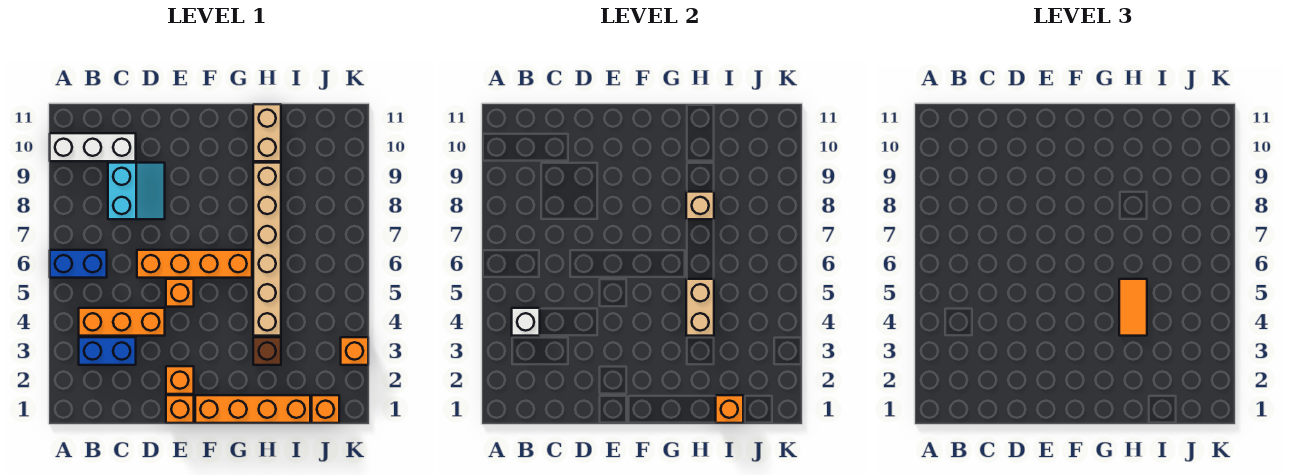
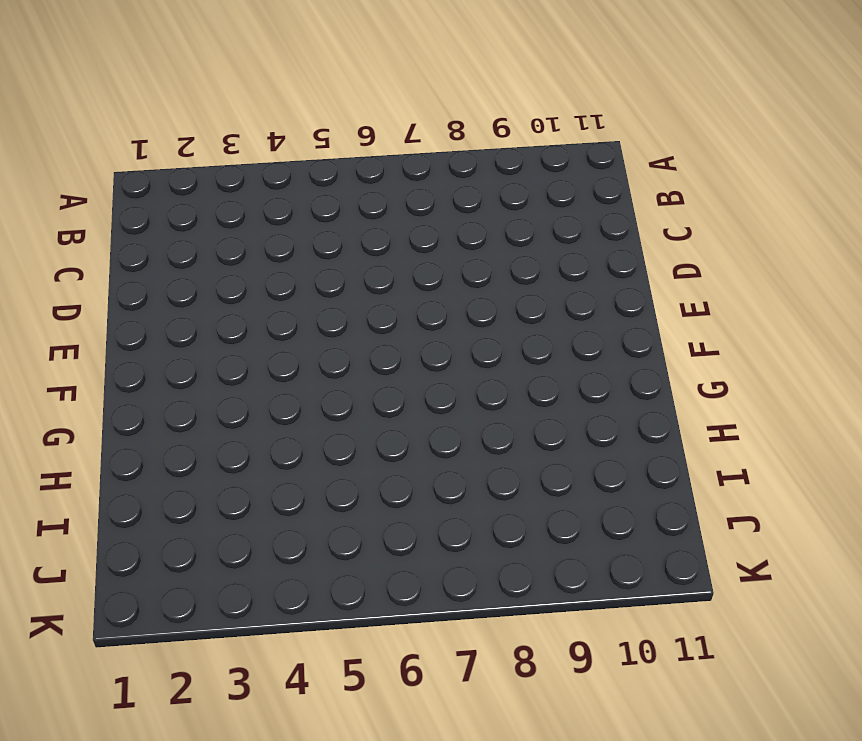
none -> blue brick A6:B6 level 1
none -> white brick A10:C10 level 1
none -> blue brick B3:C3 level 1

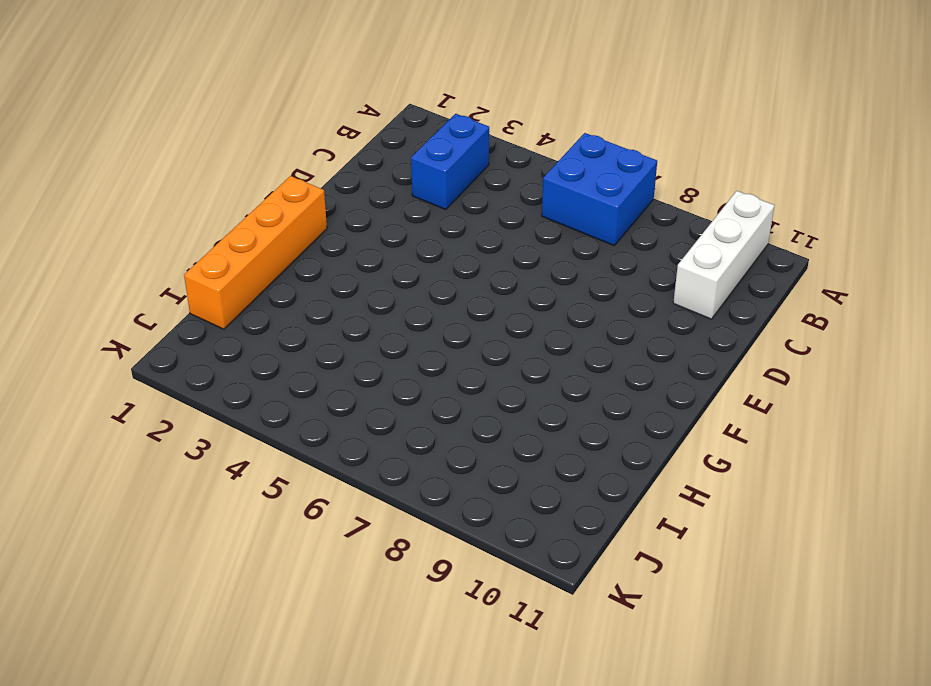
blue brick A6:B7 level 1 -> blue brick A6:B6 level 1
none -> orange brick B4:D4 level 1
none -> cyan slope C8:D9 level 1 top C
none -> orange brick D6:G6 level 1

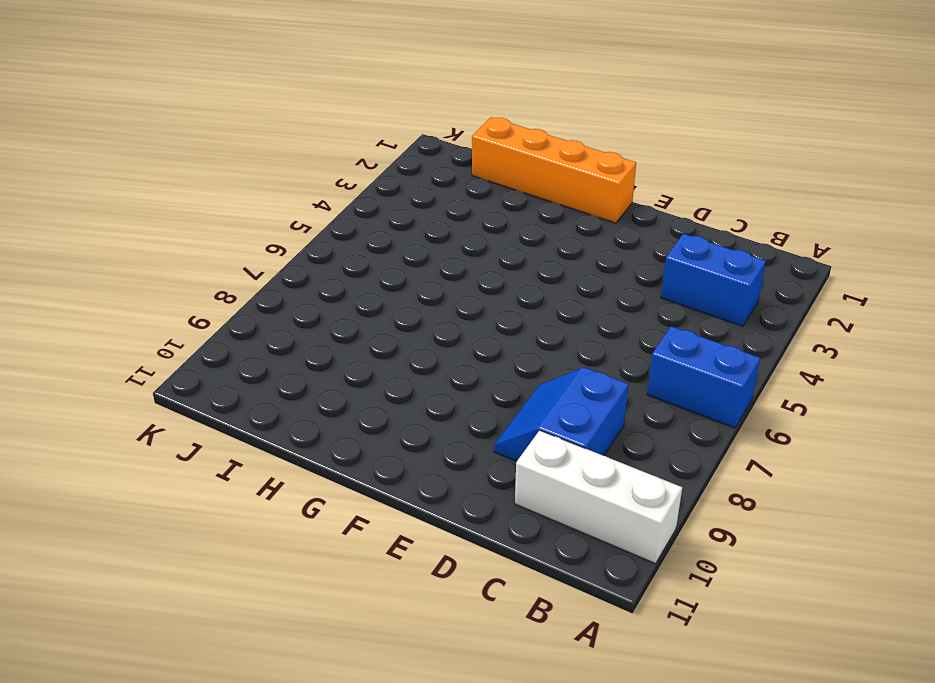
blue slope C8:D9 level 1 top C -> cyan slope C8:D9 level 1 top C
none -> orange brick B4:D4 level 1
none -> orange brick D6:G6 level 1
none -> orange brick E1 level 1

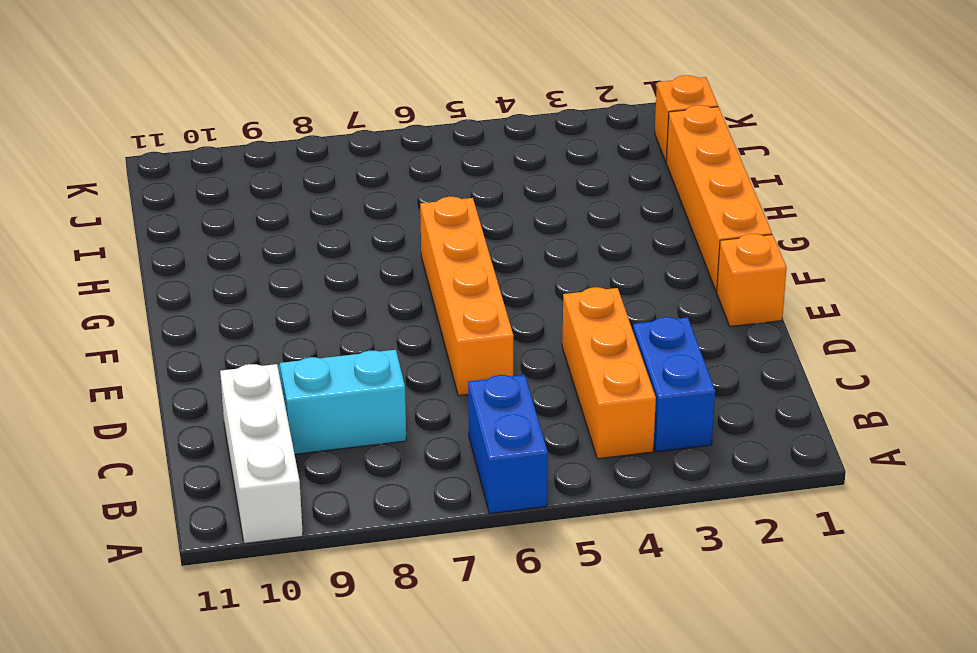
none -> orange brick E2 level 1
none -> orange brick E5 level 1
none -> brown brick H3 level 1

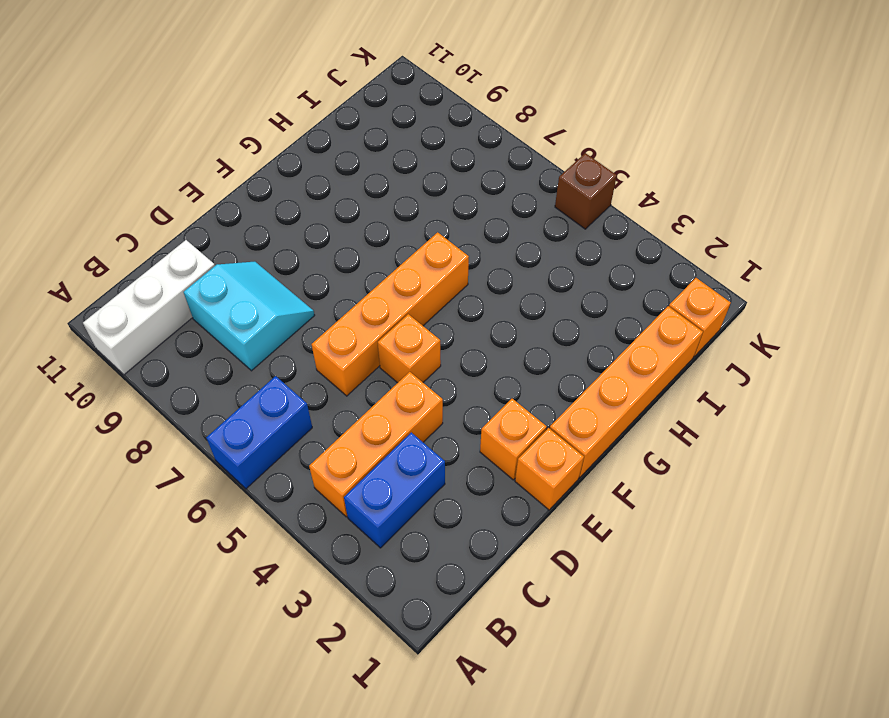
brown brick K5 level 1 -> brown brick H3 level 1
none -> tan brick H4:H9 level 1
none -> tan brick H10:H11 level 1
none -> orange brick K3 level 1

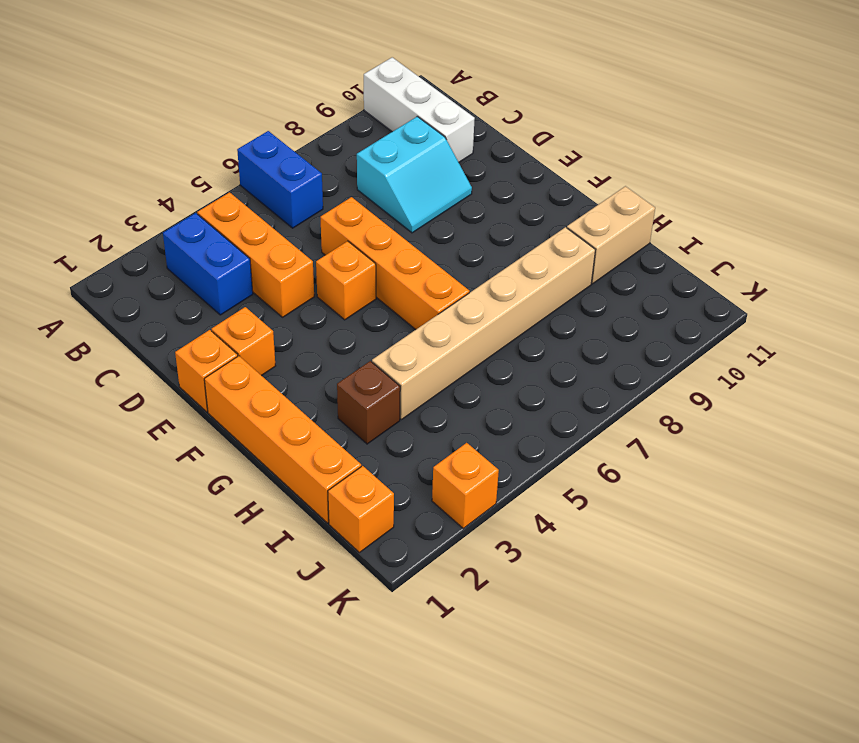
none -> white brick B4 level 2
none -> tan brick H4:H5 level 2
none -> tan brick H8 level 2

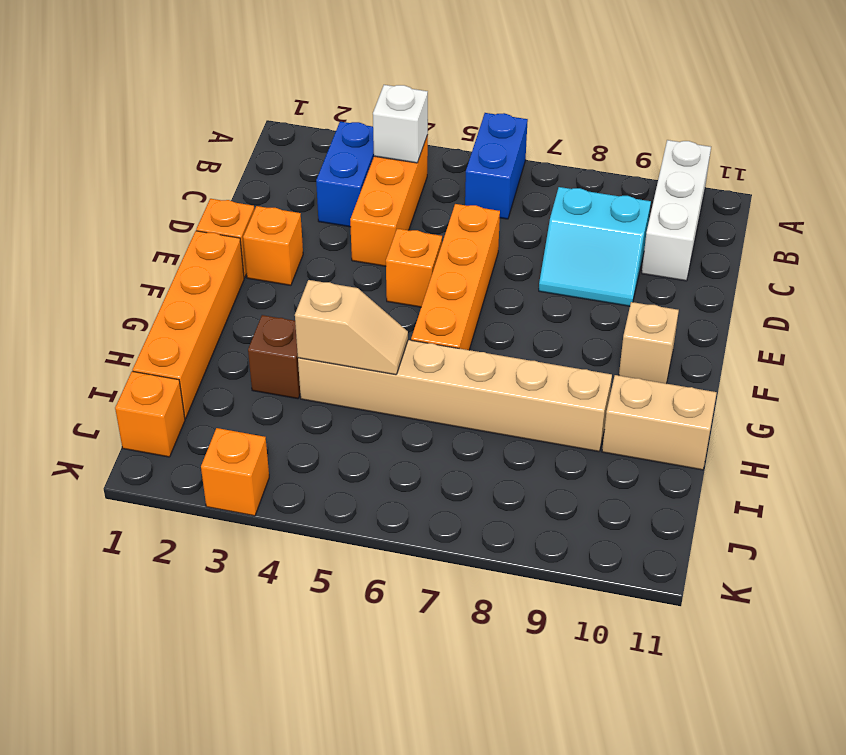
tan brick F10 level 1 -> tan brick H8 level 2
tan slope H4:H5 level 2 top 4 -> tan brick H4:H5 level 2
none -> orange brick I1 level 2
none -> orange tile H4:H5 level 3

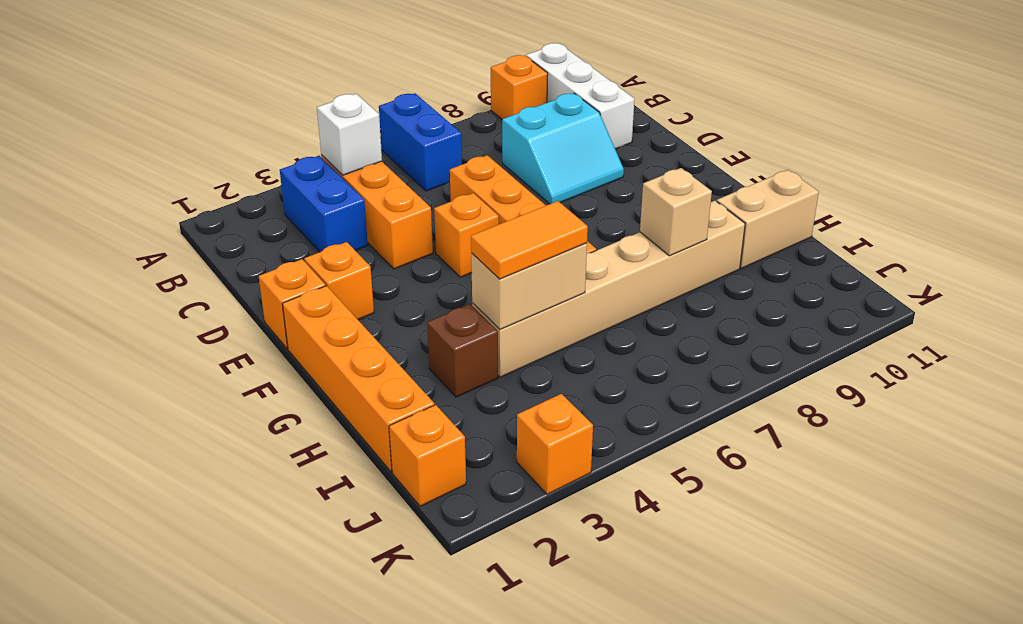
orange brick A9 level 1 -> orange brick I1 level 2

